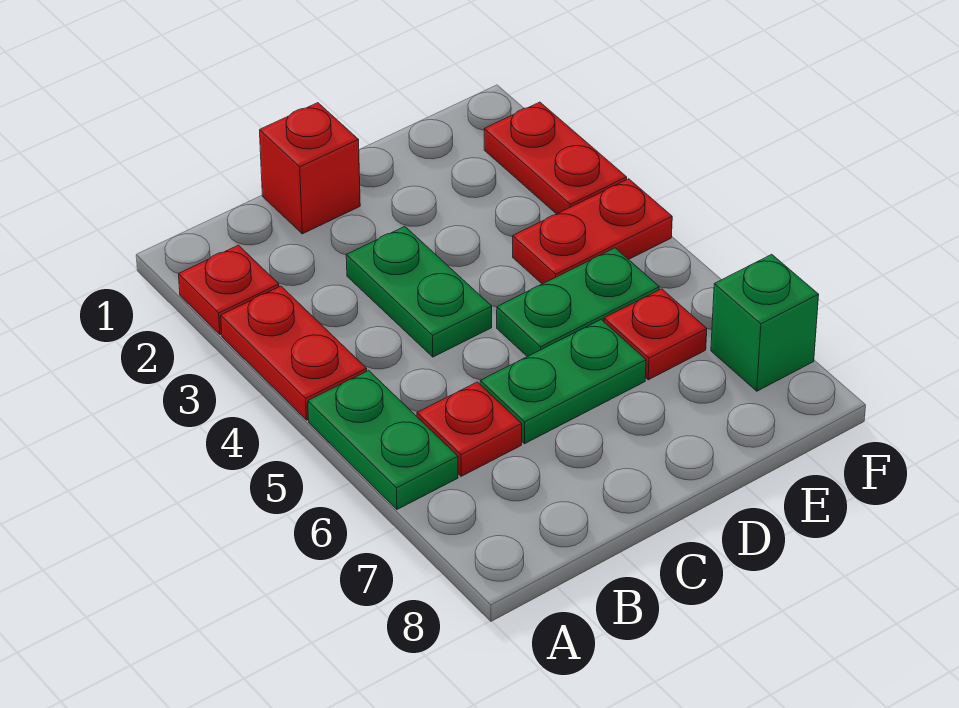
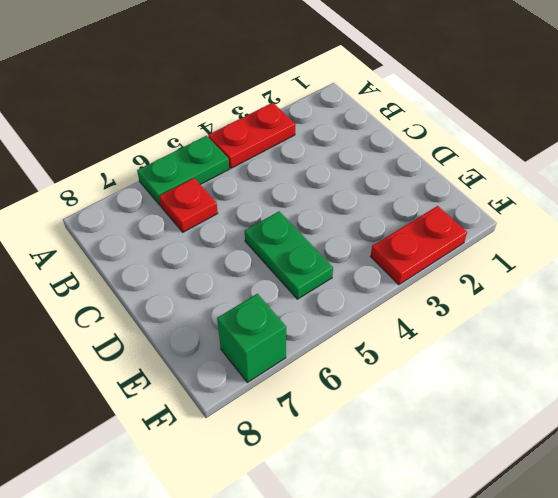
none -> red plate A2 level 1
none -> red brick C1 level 1
none -> green plate C3:C4 level 1

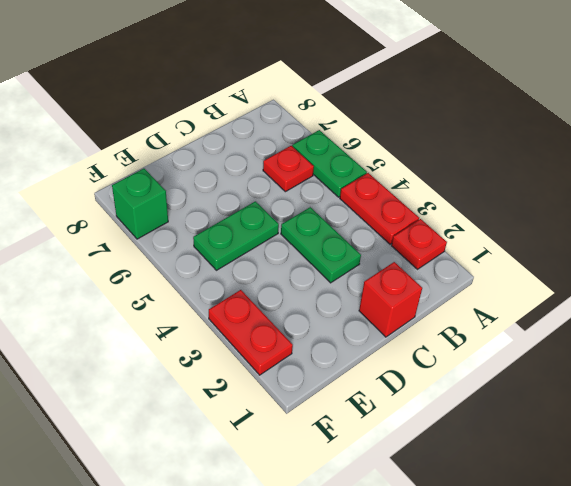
none -> green plate C6:D6 level 1
none -> red plate E4:F4 level 1
none -> red plate E6 level 1

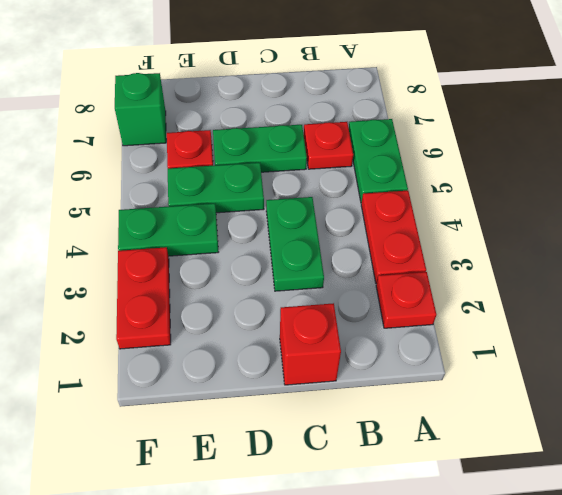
green plate E4:F4 level 1 -> red plate E4:F4 level 1

